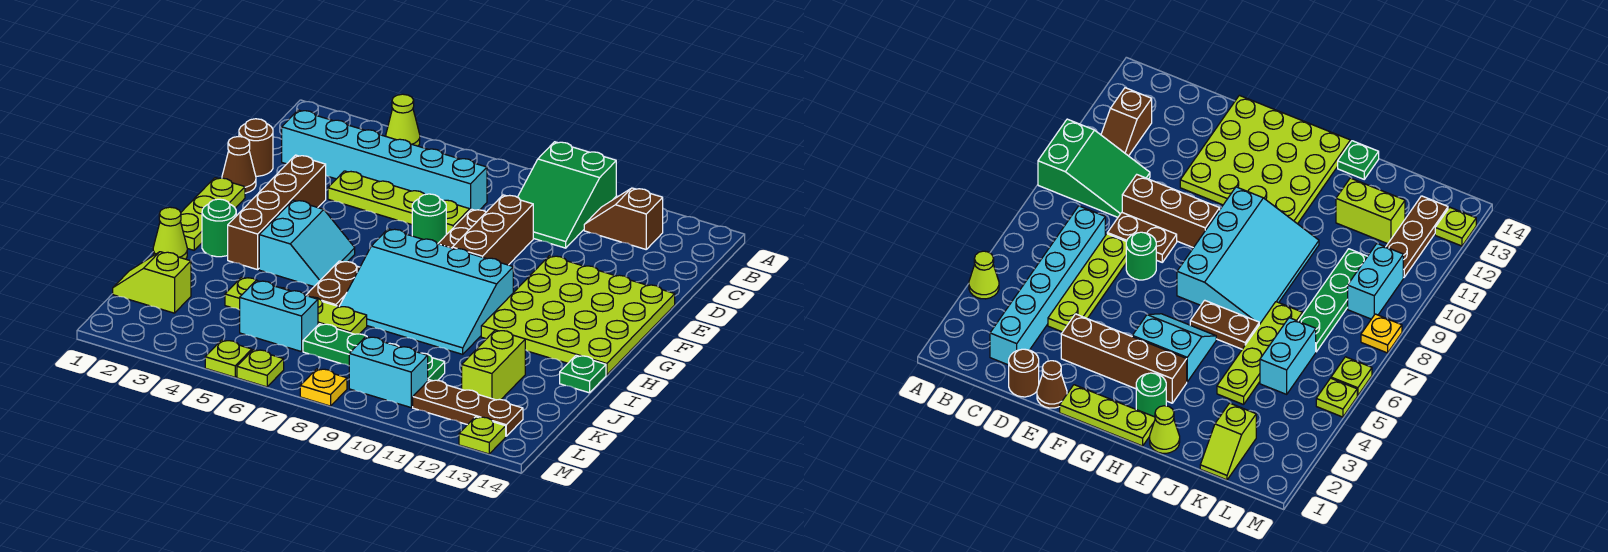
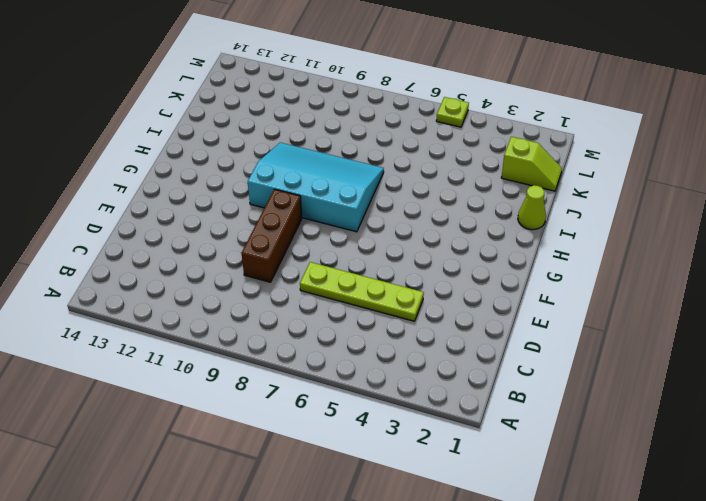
none -> lime cone A4 level 1
none -> green slope A9:C10 level 1 top A
none -> brown slope B11:B12 level 1 top 12
none -> cyan brick C2:C7 level 1

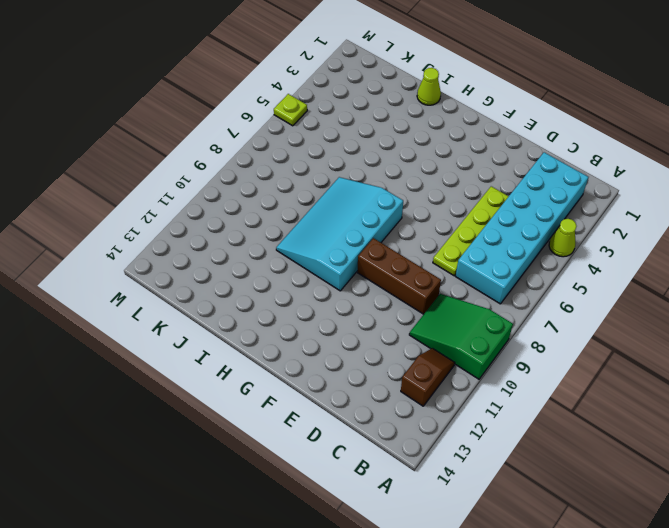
cyan brick B2:C7 level 1 -> cyan brick C2:C7 level 1
none -> brown round brick D1 level 1
none -> brown plate D8:E8 level 1
none -> brown cone E1 level 1
none -> brown brick E3:H3 level 1

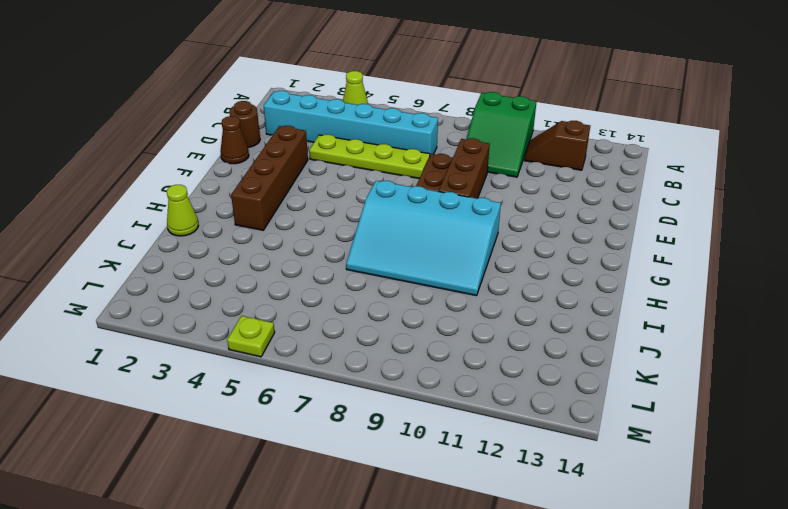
none -> green round brick E7 level 1
none -> lime plate E11:H14 level 1
none -> lime plate F1:H1 level 1
none -> cyan slope G4:H5 level 1 top 4

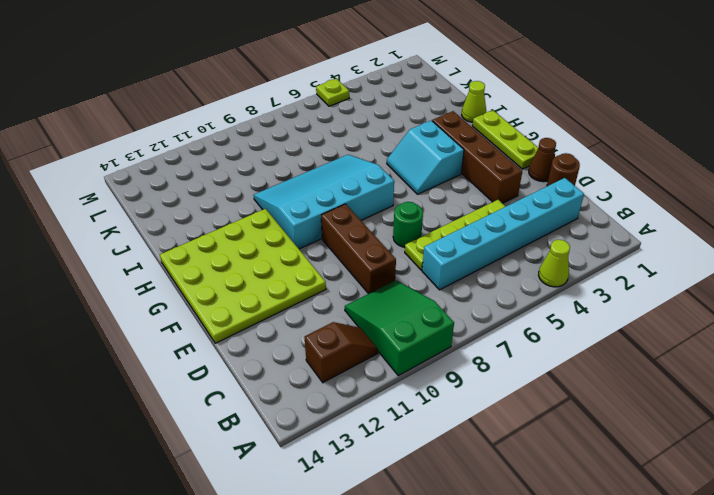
none -> brown plate D8:E8 level 1
none -> green round brick H2 level 1
none -> brown plate H6:I6 level 1
none -> green plate I14 level 1

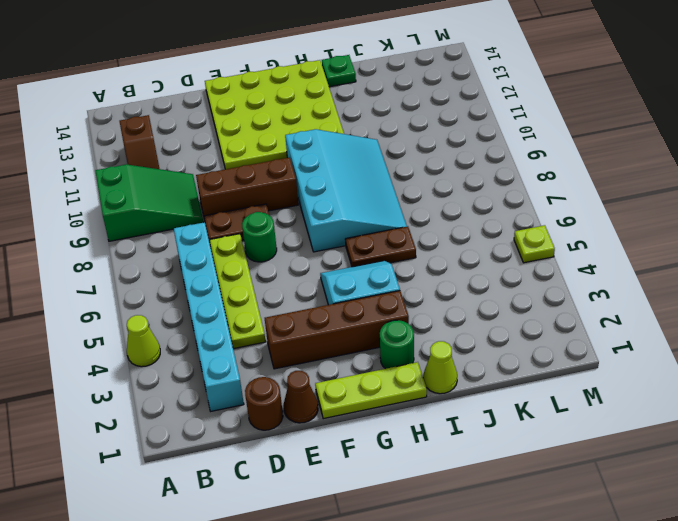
none -> lime plate J4:J7 level 1
none -> lime brick J12:K12 level 1
none -> lime slope K1:K2 level 1 top 2
none -> cyan brick K5:K6 level 1

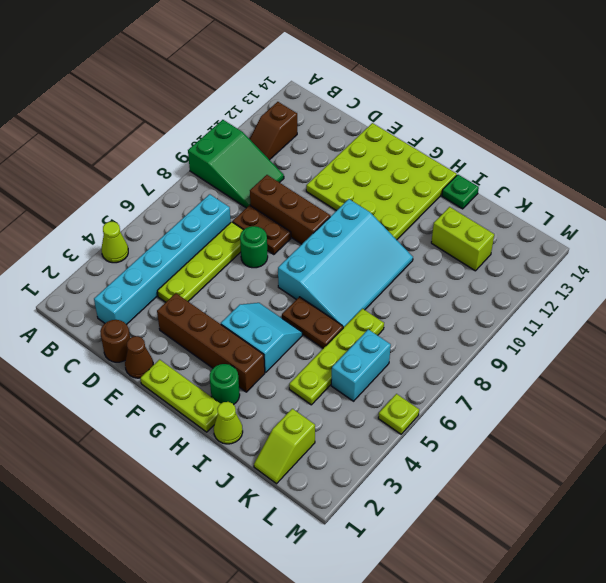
none -> green plate K7:K10 level 1
none -> cyan brick L9:L10 level 1
none -> brown plate L11:L13 level 1
none -> lime plate M6 level 1

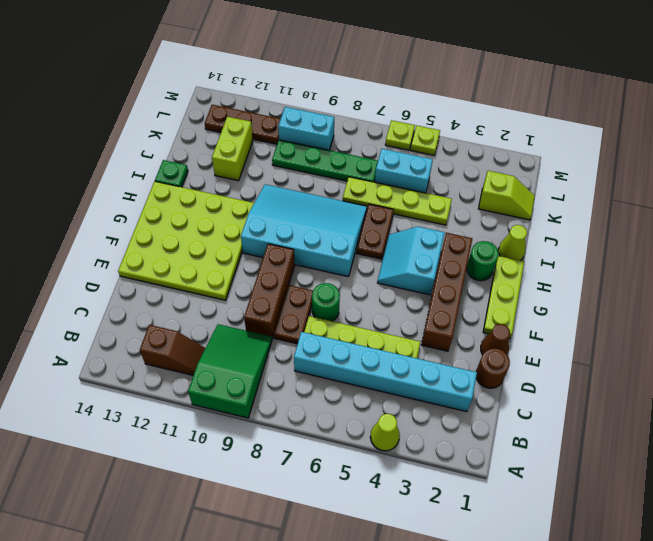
none -> yellow plate M8 level 1
none -> lime plate M13 level 1

